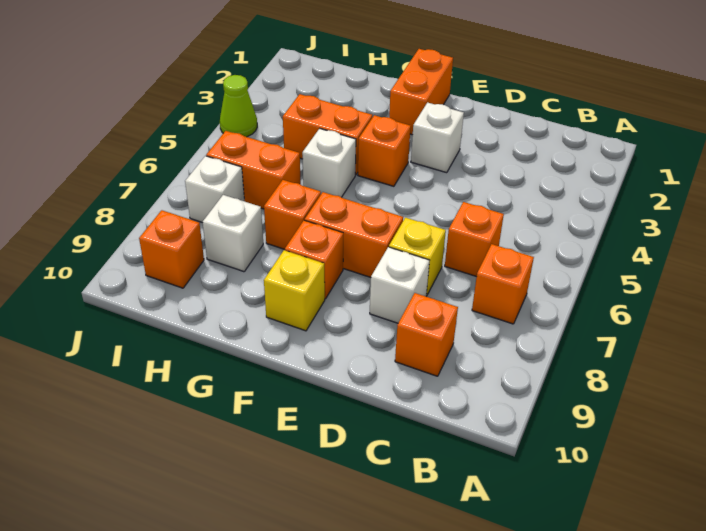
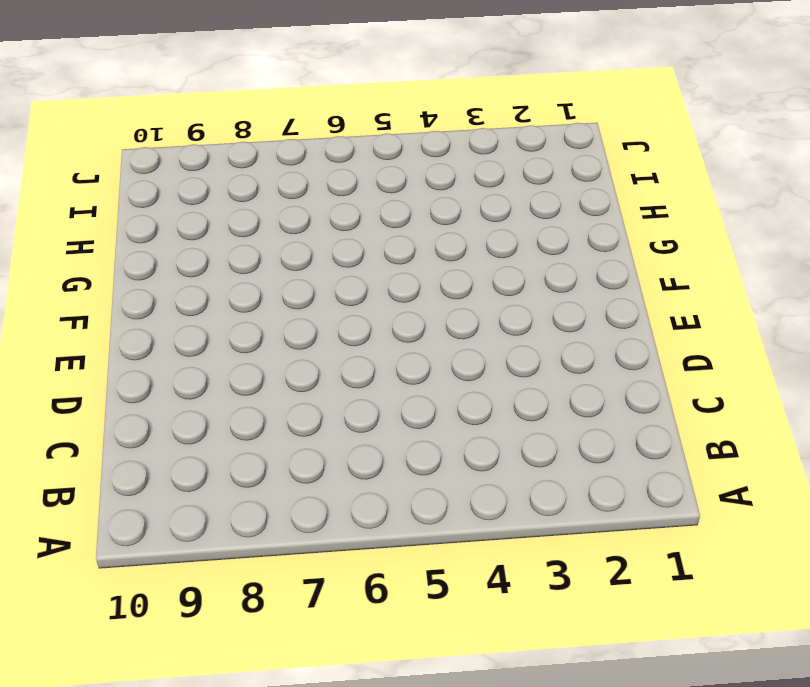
none -> orange brick B7 level 1
none -> orange brick C6 level 1
none -> orange brick C9 level 1

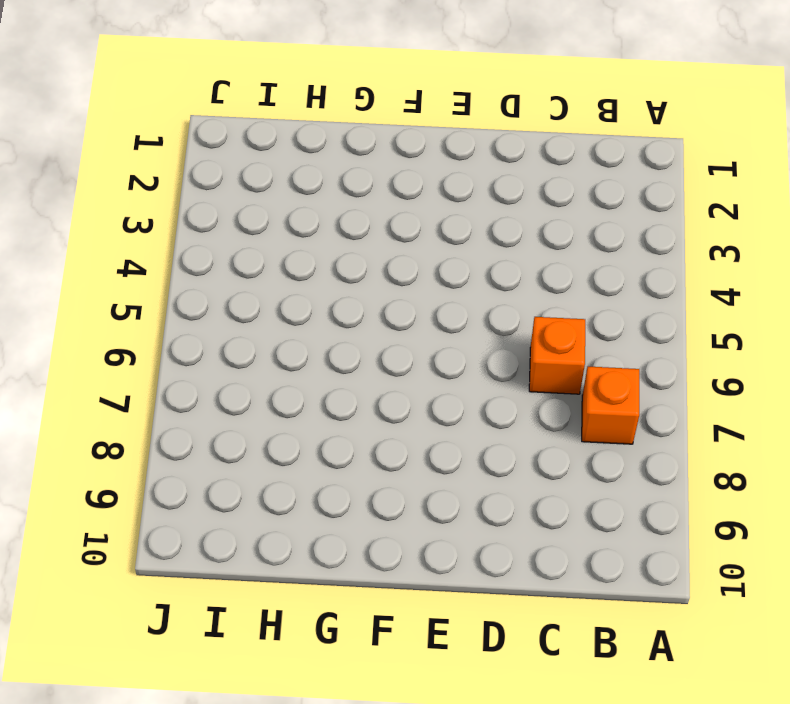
none -> orange brick C9 level 1
none -> yellow brick D7 level 1
none -> white brick D8 level 1

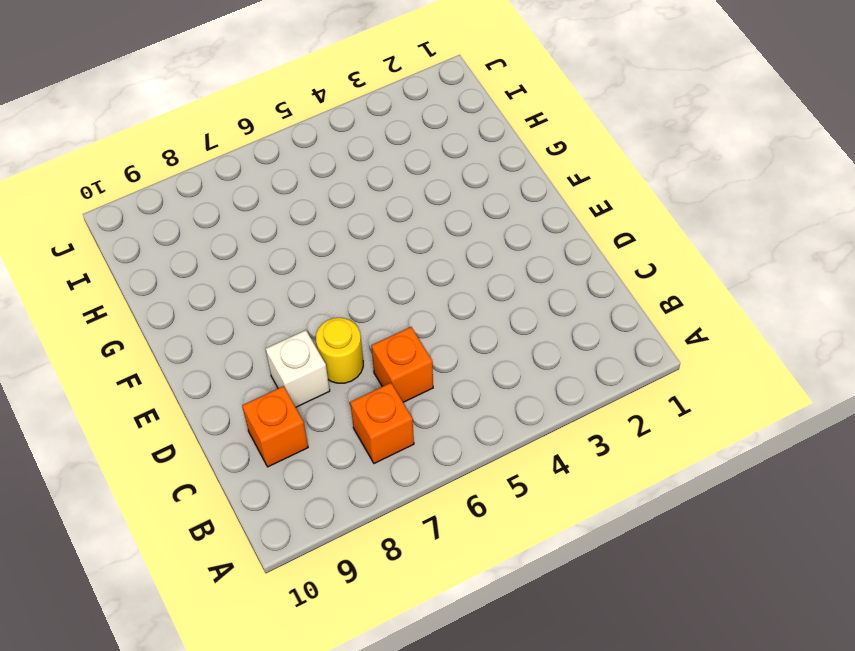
yellow round brick D7 level 1 -> yellow brick D7 level 1
none -> white brick E3 level 1
none -> orange brick E7:F7 level 1
none -> orange brick F1:F2 level 1

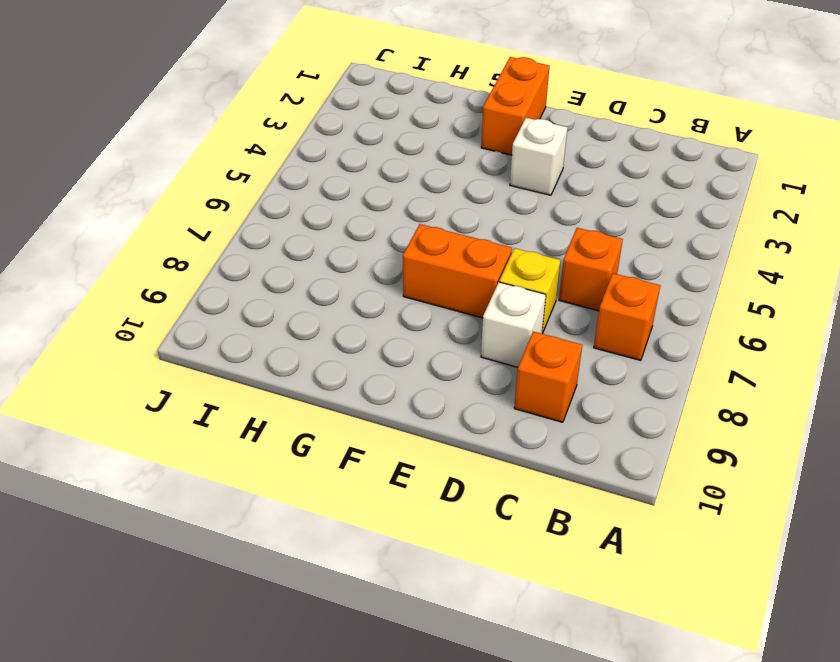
none -> orange brick F4 level 1
none -> orange brick F8 level 1
none -> yellow brick F9 level 1

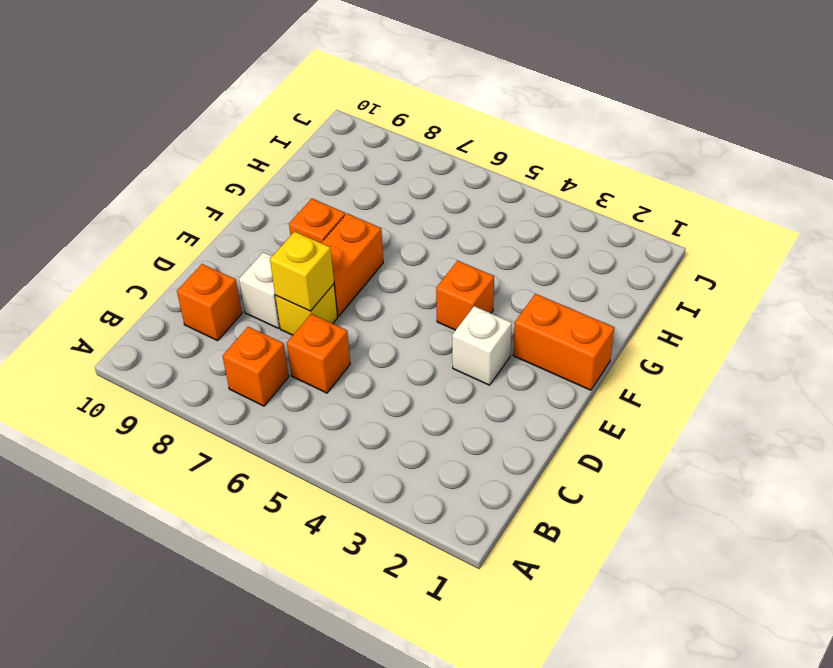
yellow brick D7 level 2 -> yellow brick F9 level 1
none -> orange brick G4:H4 level 1
none -> white brick G5 level 1
none -> orange brick G7 level 1

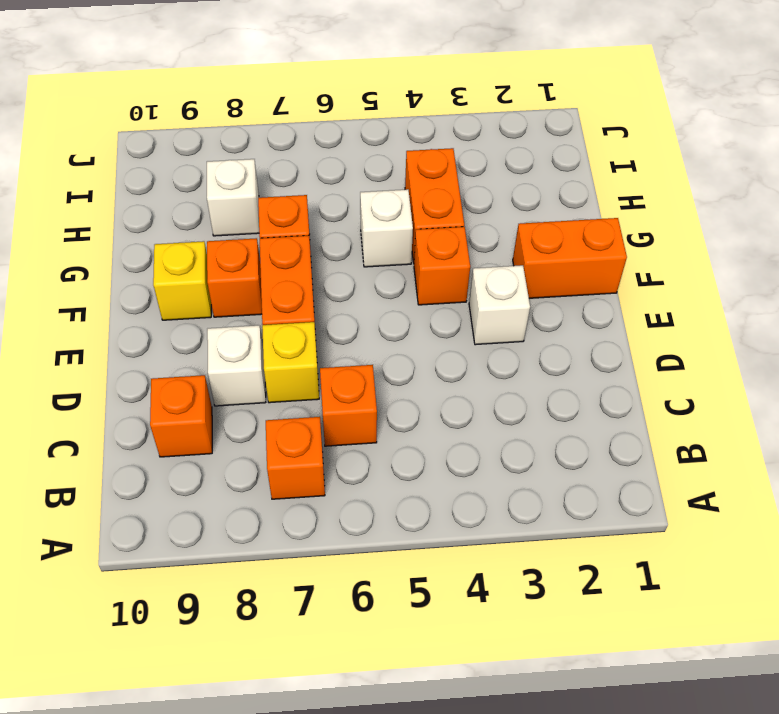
none -> orange brick H6:I6 level 1
none -> white brick I7 level 1
none -> orange brick I9 level 1

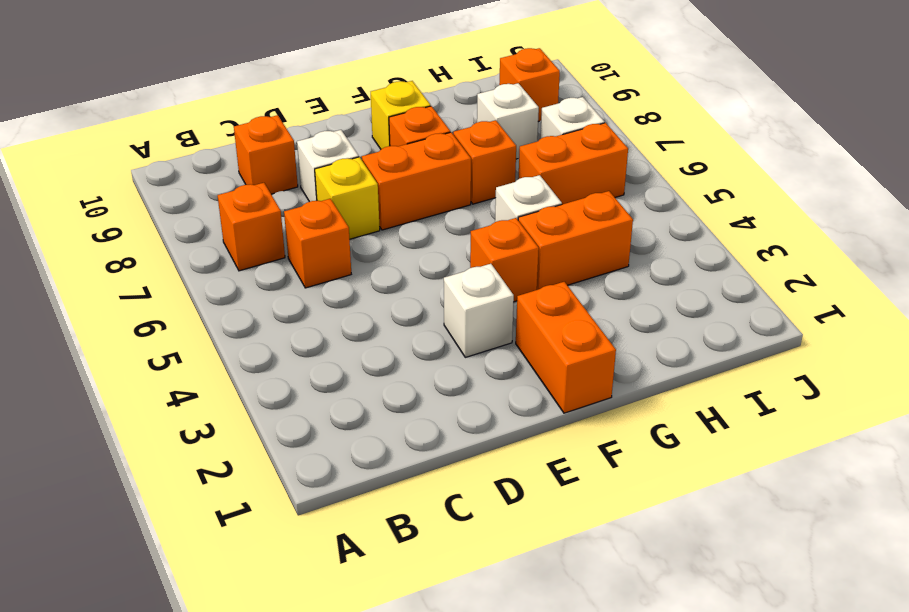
none -> lime cone J4 level 1

